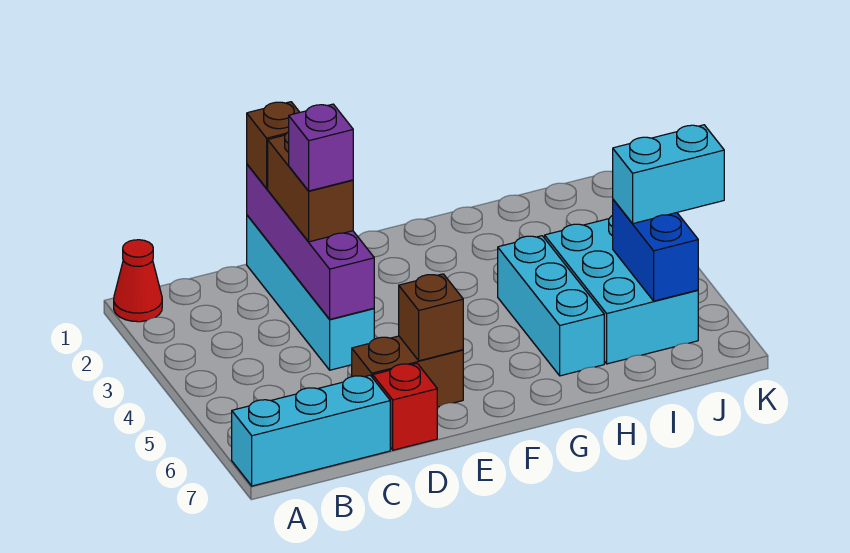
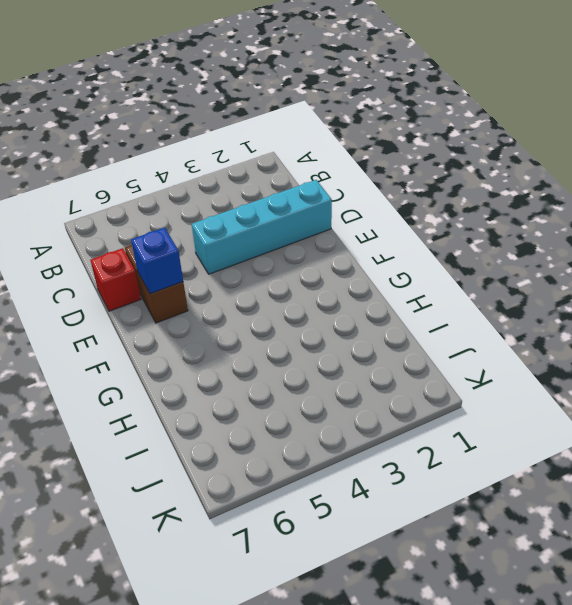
blue brick E6 level 2 -> brown brick E6 level 2
none -> red cone A1 level 1
none -> cyan brick A7:C7 level 1
none -> cyan brick H4:H6 level 1

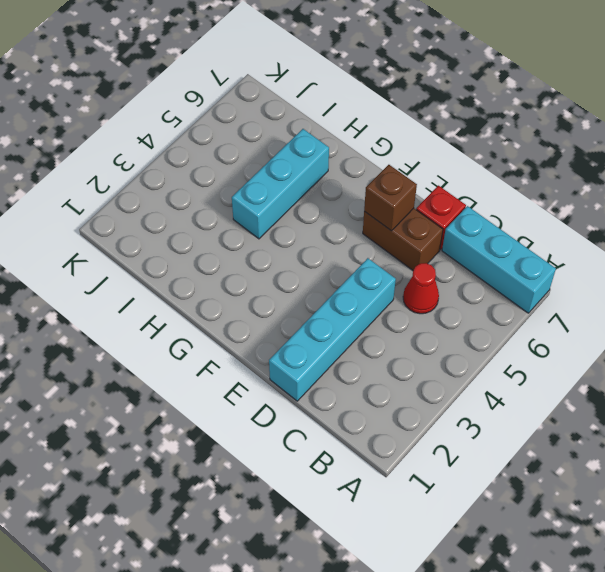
red cone C5 level 1 -> red cone A1 level 1
none -> cyan brick I4:J6 level 1
none -> purple brick D1:D4 level 2
none -> blue brick J5:J6 level 2

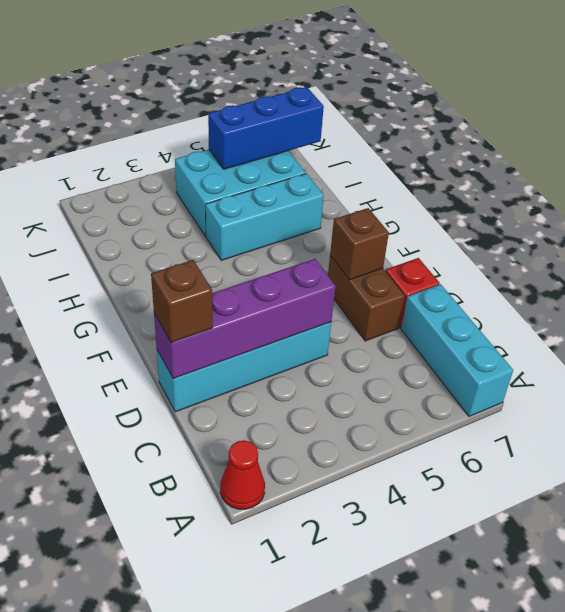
blue brick J5:J7 level 2 -> blue brick J5:J6 level 2
none -> brown brick D2:D3 level 3
none -> cyan brick J5:K5 level 3
none -> purple brick D3 level 4

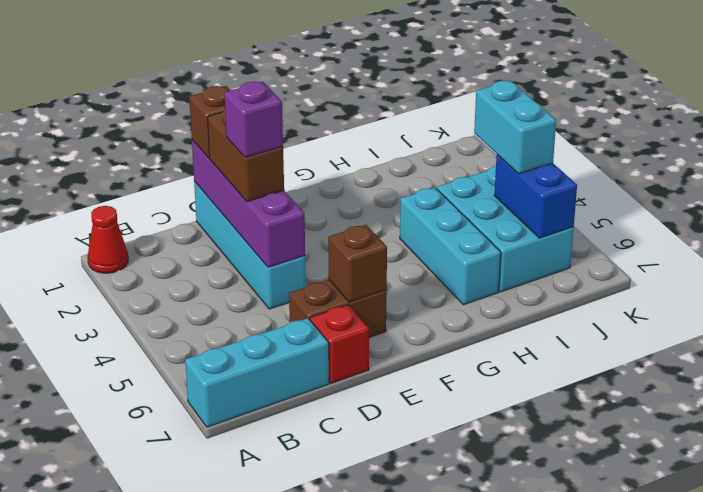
cyan brick J4:J5 level 3 -> cyan brick J5:K5 level 3

